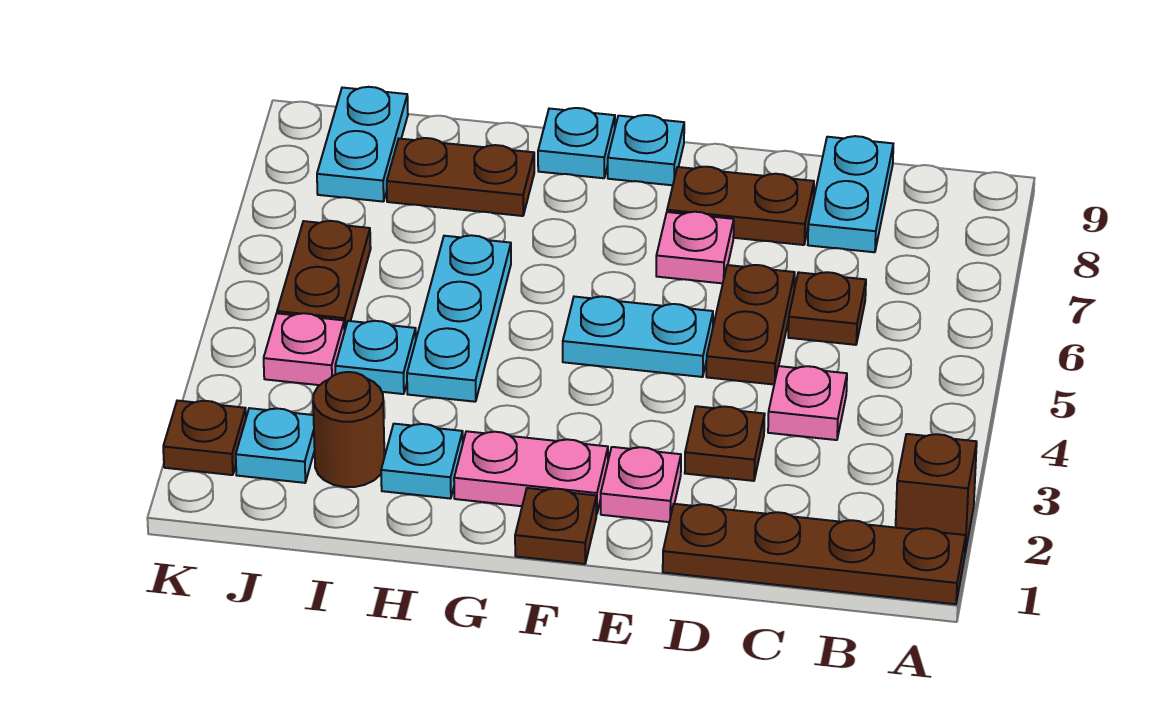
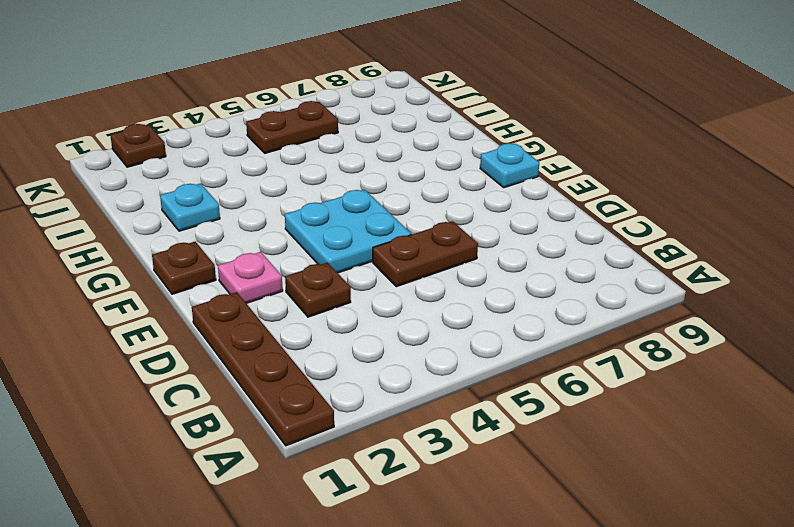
cyan plate E4:F5 level 1 -> cyan plate E5:F5 level 1
none -> brown brick A2 level 1
none -> pink plate C4 level 1
none -> brown plate C6 level 1

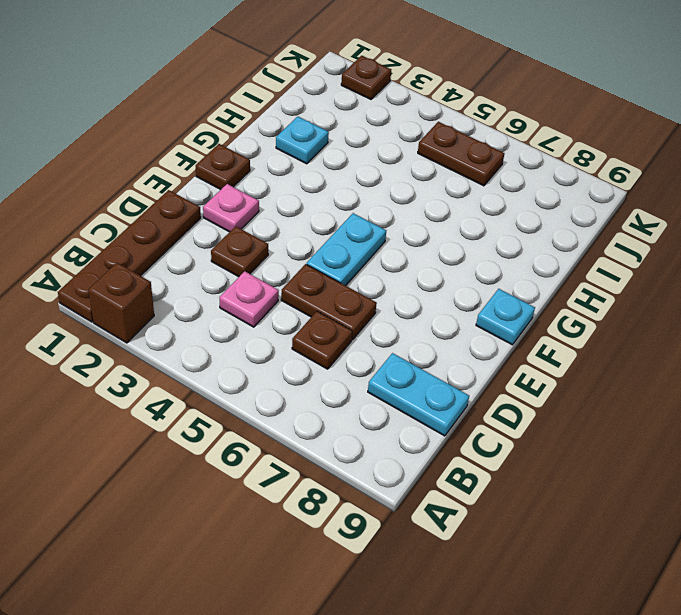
none -> brown plate D8:E8 level 1
none -> pink plate E7 level 1
none -> pink plate F2:G2 level 1

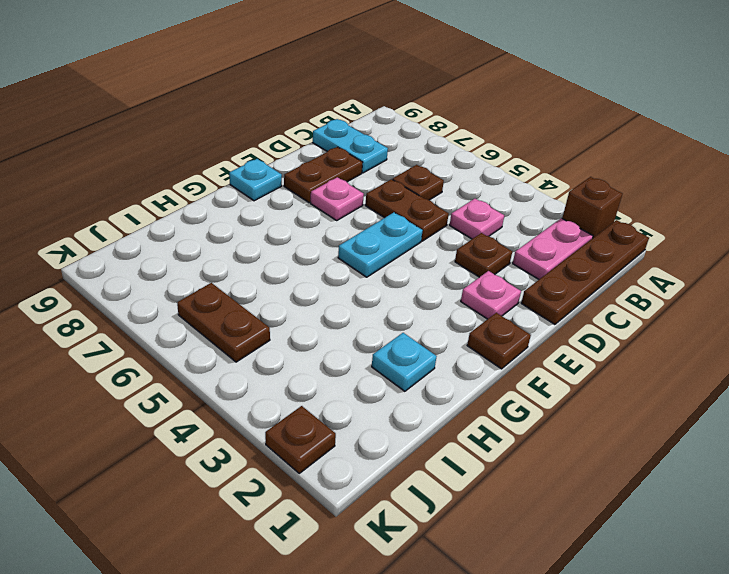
pink plate B2:C2 level 1 -> pink plate F2:G2 level 1
none -> cyan plate G9 level 1
none -> cyan plate H4:H6 level 1
none -> brown plate H8:I8 level 1

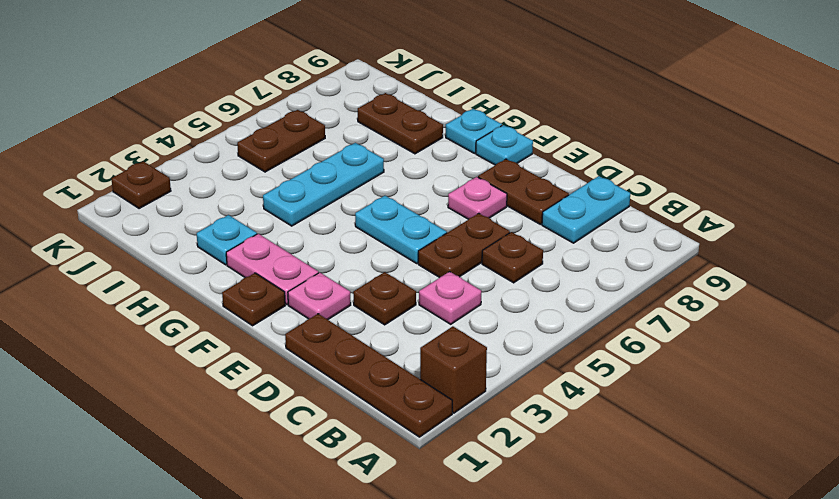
none -> brown round brick I2 level 1
none -> cyan plate I4 level 1
none -> cyan plate J2 level 1

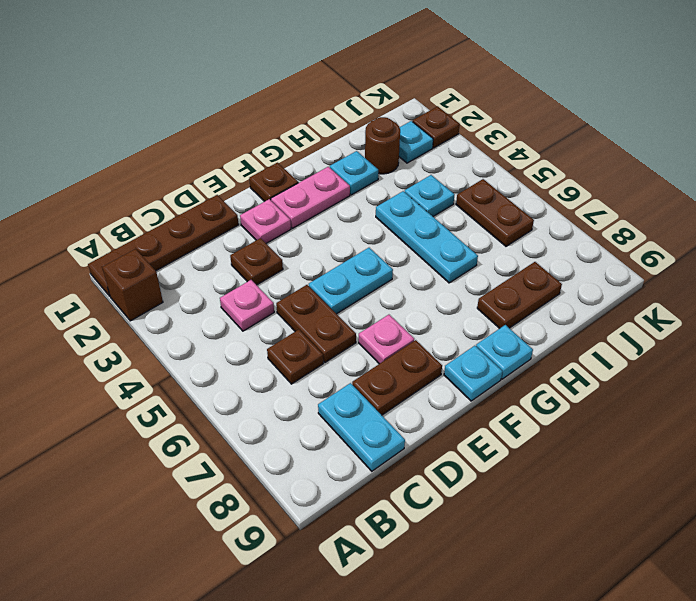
none -> pink plate J4 level 1
none -> cyan plate J8:J9 level 1

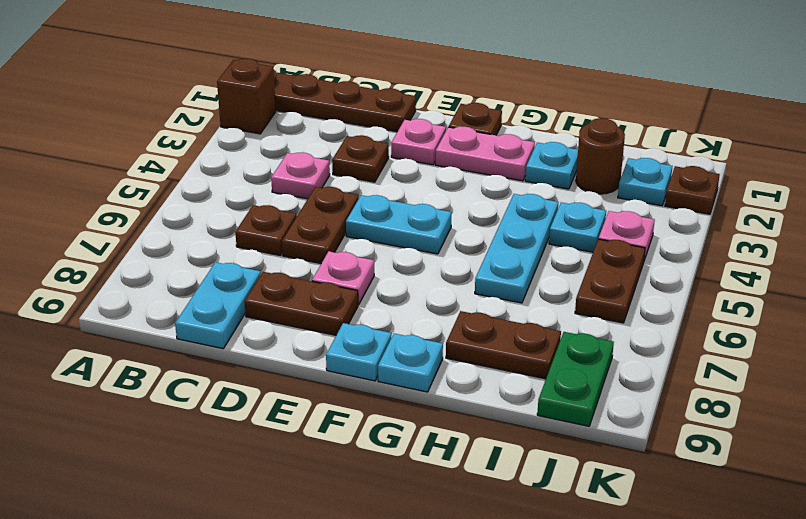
green plate J8:J9 level 1 -> cyan plate J8:J9 level 1

